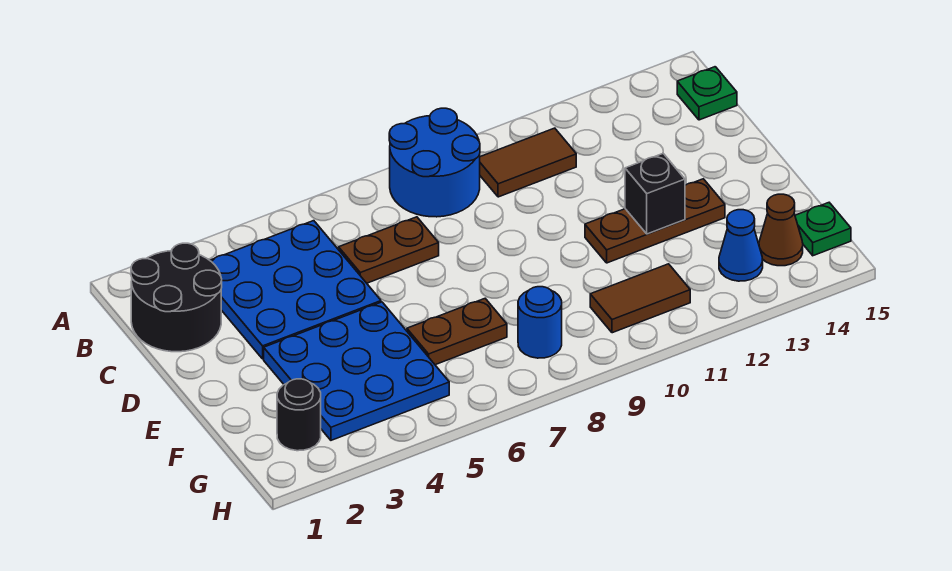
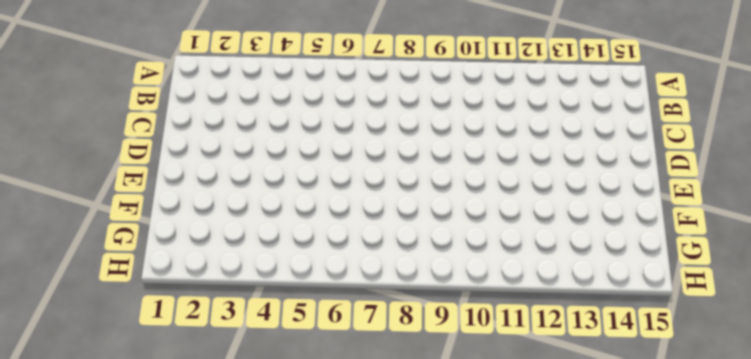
none -> blue round brick A8:B9 level 1
none -> black round brick B1:C2 level 1
none -> blue plate B3:D5 level 1

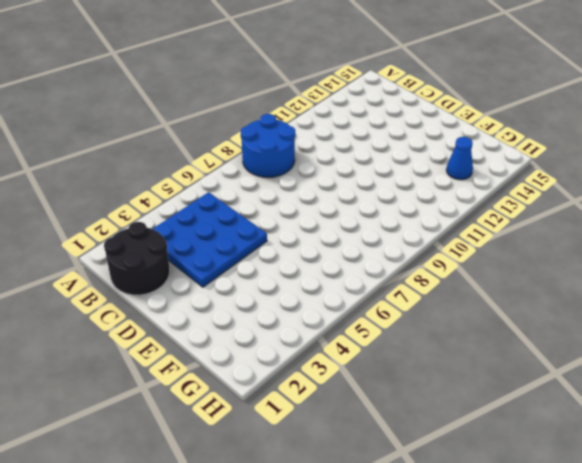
none -> brown tile B10:B11 level 1
none -> green plate B15 level 1
none -> brown plate C6:C7 level 1

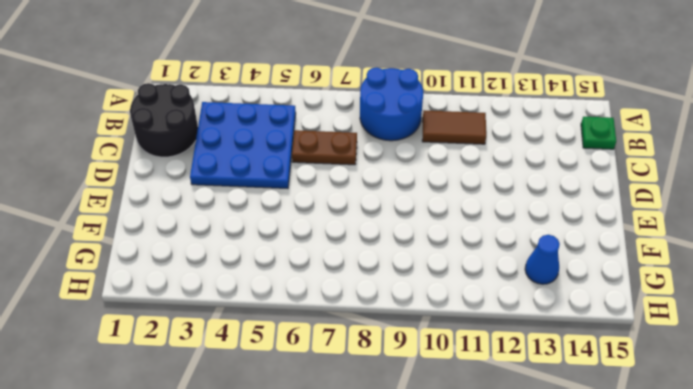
none -> blue plate E3:G5 level 1
none -> brown plate E11:E13 level 1
none -> brown plate F6:F7 level 1

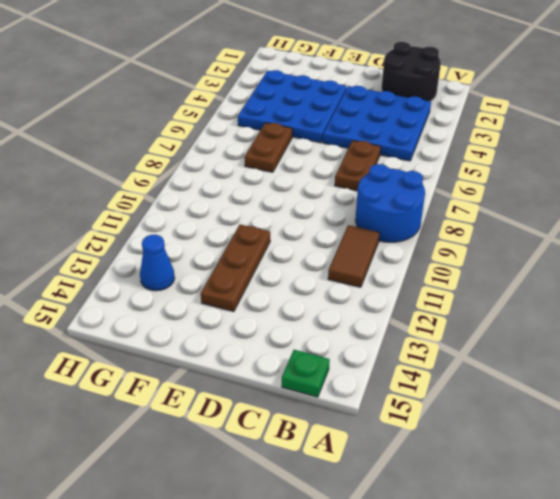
none -> black round brick G2 level 1
none -> blue round brick G8 level 1
none -> brown tile G10:G11 level 1

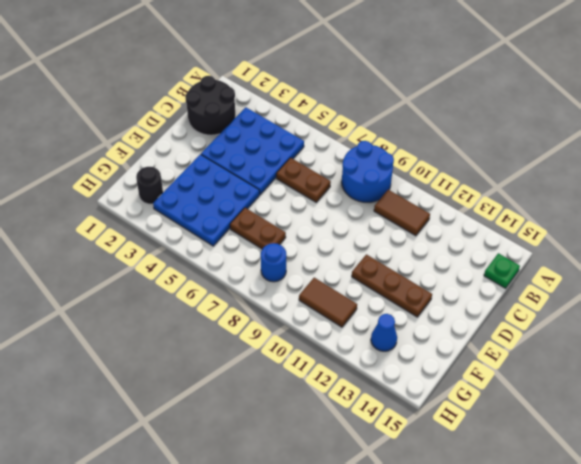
none -> brown cone G14 level 1
none -> green plate G15 level 1
none -> black brick E12 level 2

